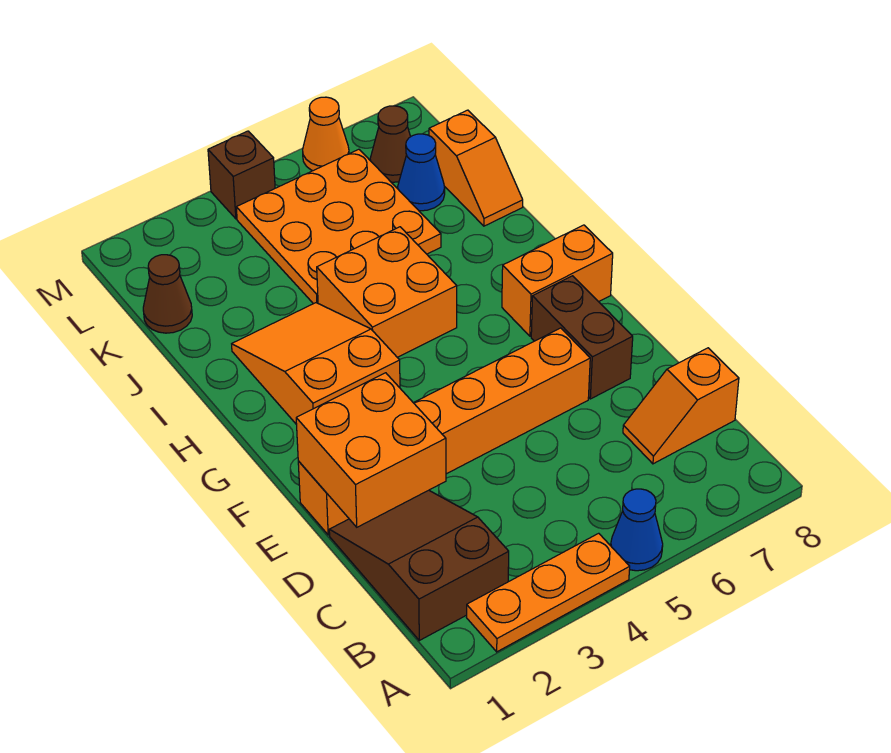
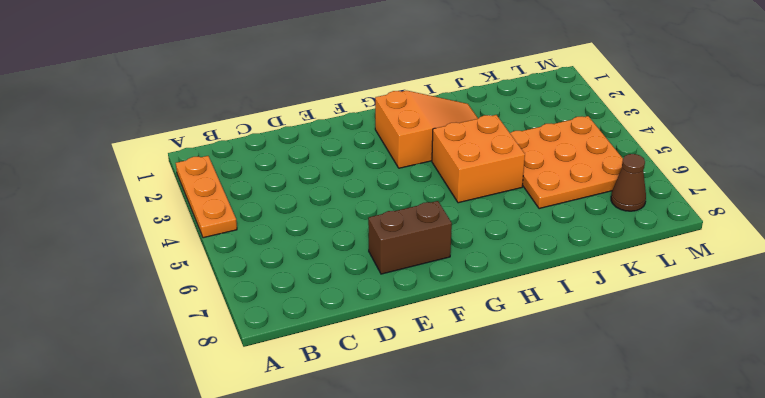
none -> blue cone A5 level 1
none -> brown slope B1:D2 level 1 top B
none -> orange slope C7:C8 level 1 top 8

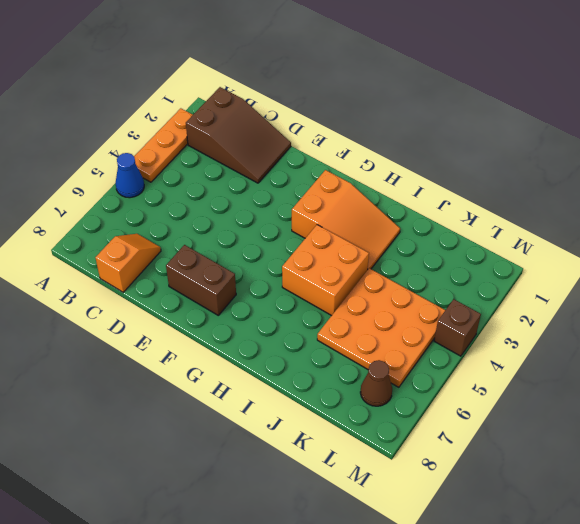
none -> orange brick E1:E6 level 1
none -> orange brick G7:G8 level 1
none -> orange slope J8:K8 level 1 top K

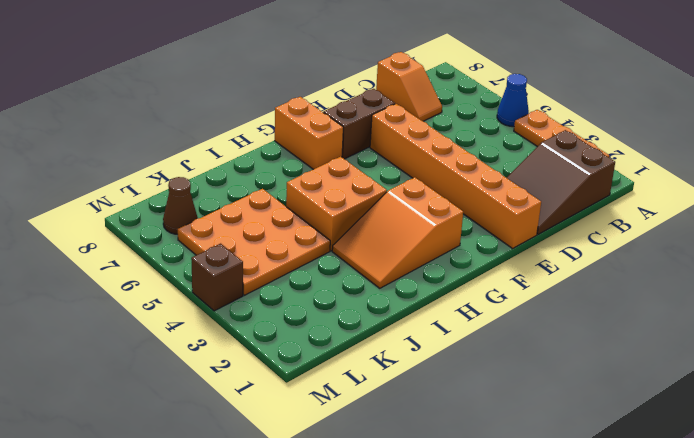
none -> orange slope J8:K8 level 1 top K
none -> brown cone K1 level 1
none -> blue cone K7 level 1

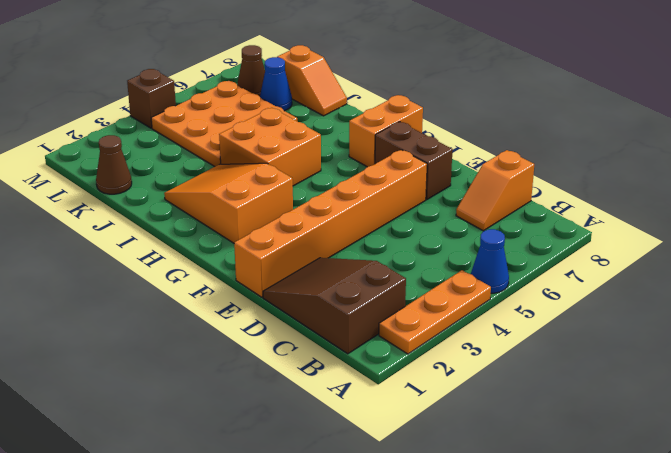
none -> orange cone M6 level 1
none -> orange brick D1:E2 level 2

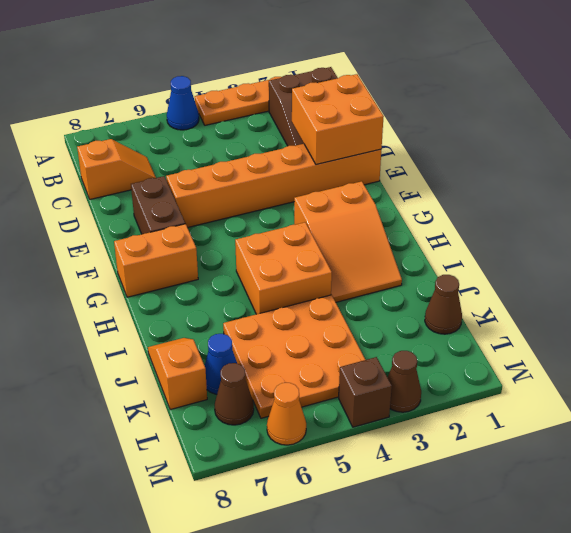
brown cone M3 level 1 -> none

